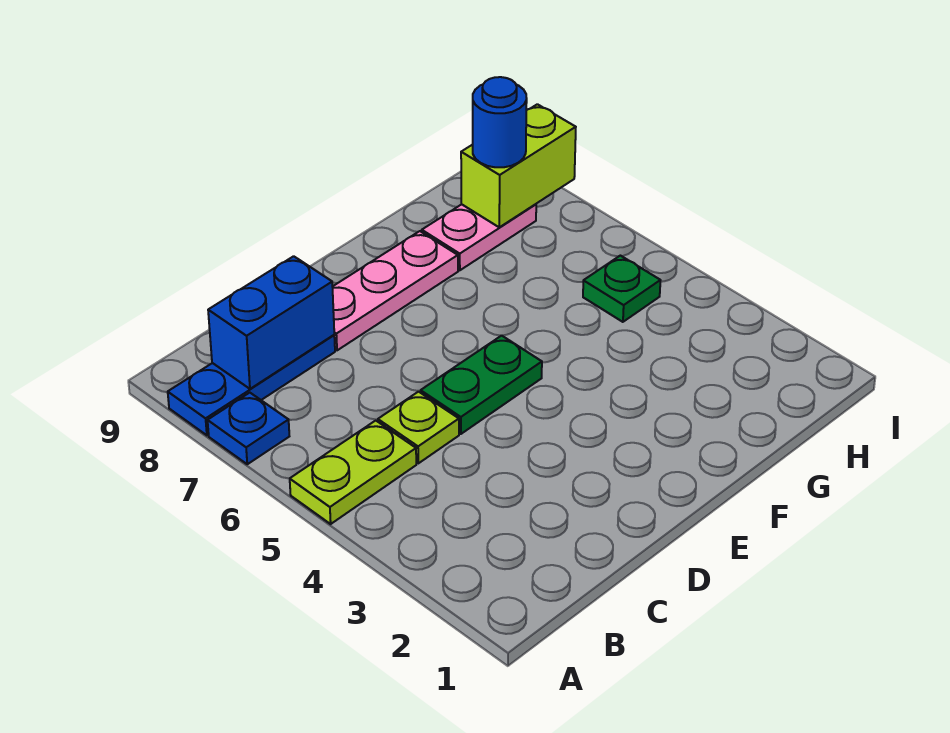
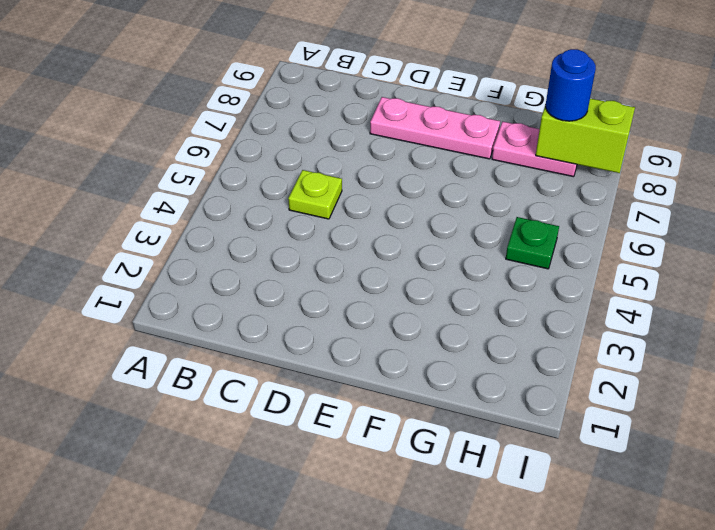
none -> lime plate A5:B5 level 1
none -> blue plate A7 level 1

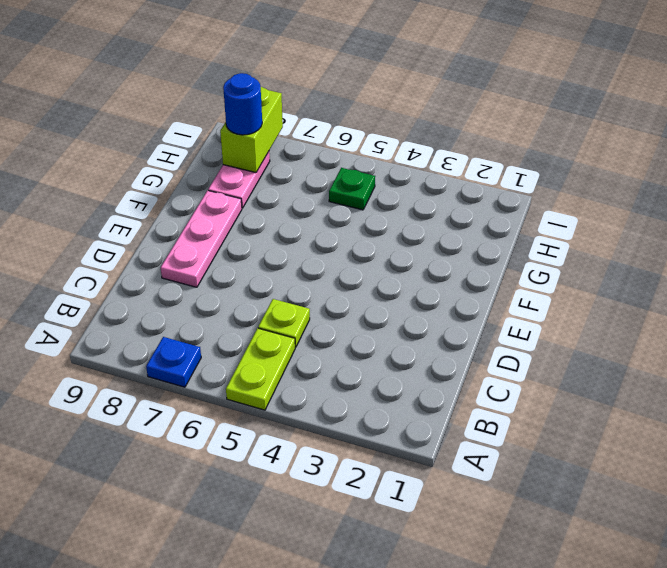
none -> blue plate A8:C8 level 1
none -> green plate D5:E5 level 1

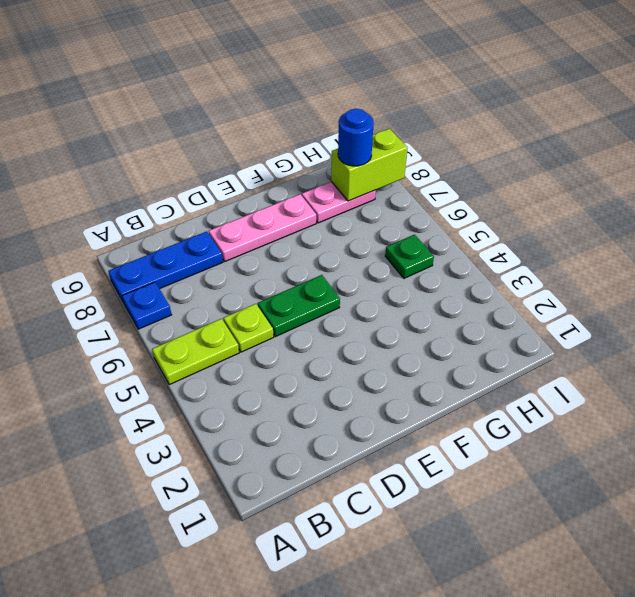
none -> blue brick B8:C8 level 2

